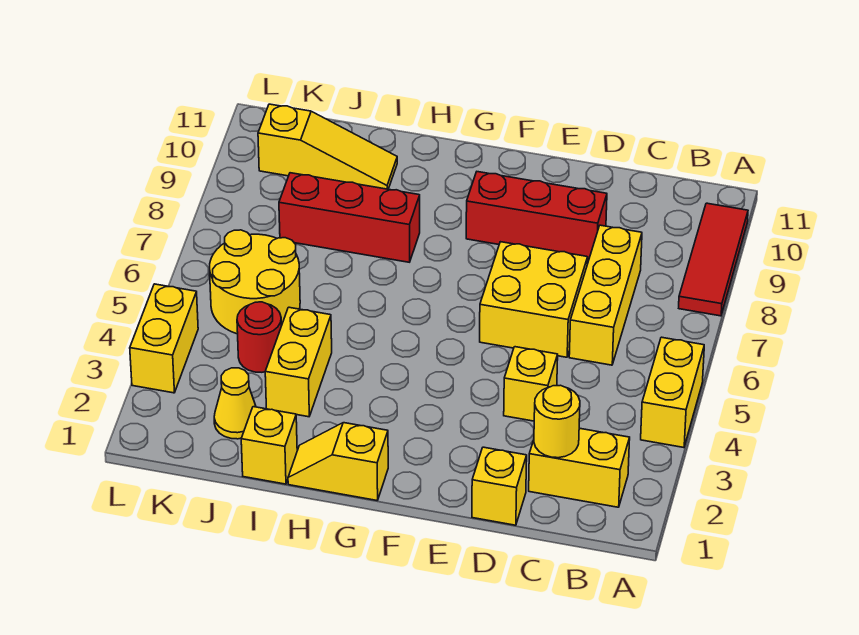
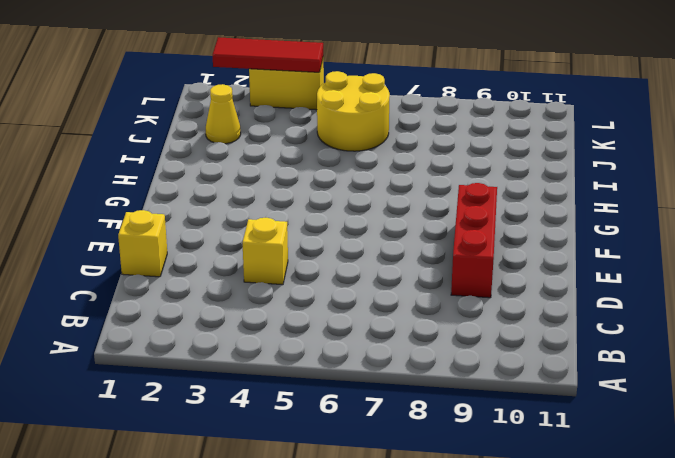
red tile L2:L4 level 2 -> red tile A8:A10 level 1
none -> yellow brick A4:A5 level 1
none -> yellow brick B2:C2 level 1
none -> yellow brick C6:C8 level 1

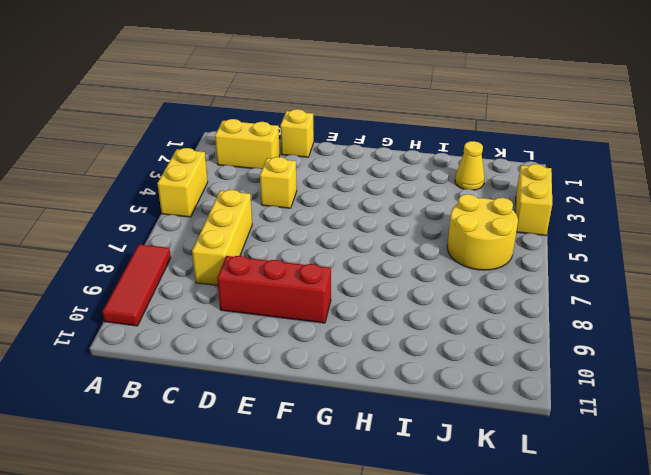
none -> yellow brick D6:E7 level 1
none -> yellow slope G1:H1 level 1 top G
none -> red brick H8:J8 level 1

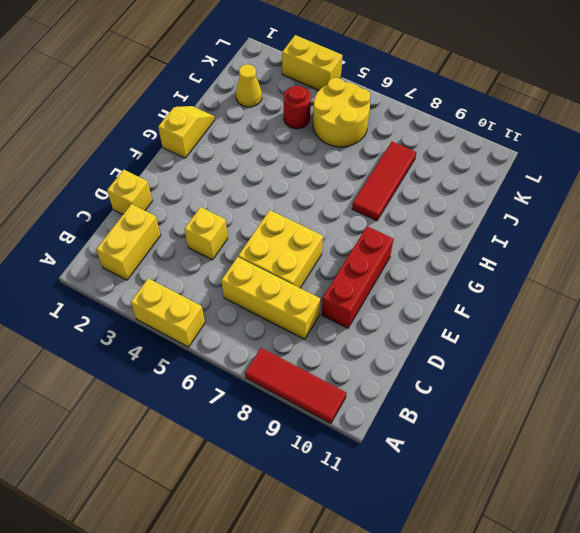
red tile H8:J8 level 1 -> red brick H8:J8 level 1
none -> yellow brick I1 level 1
none -> yellow brick I3:I4 level 1
none -> yellow slope I10:K10 level 1 top K

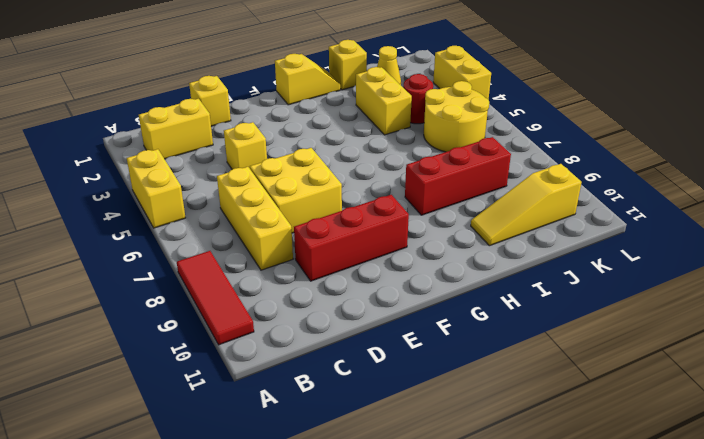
none -> yellow round brick C2 level 2

